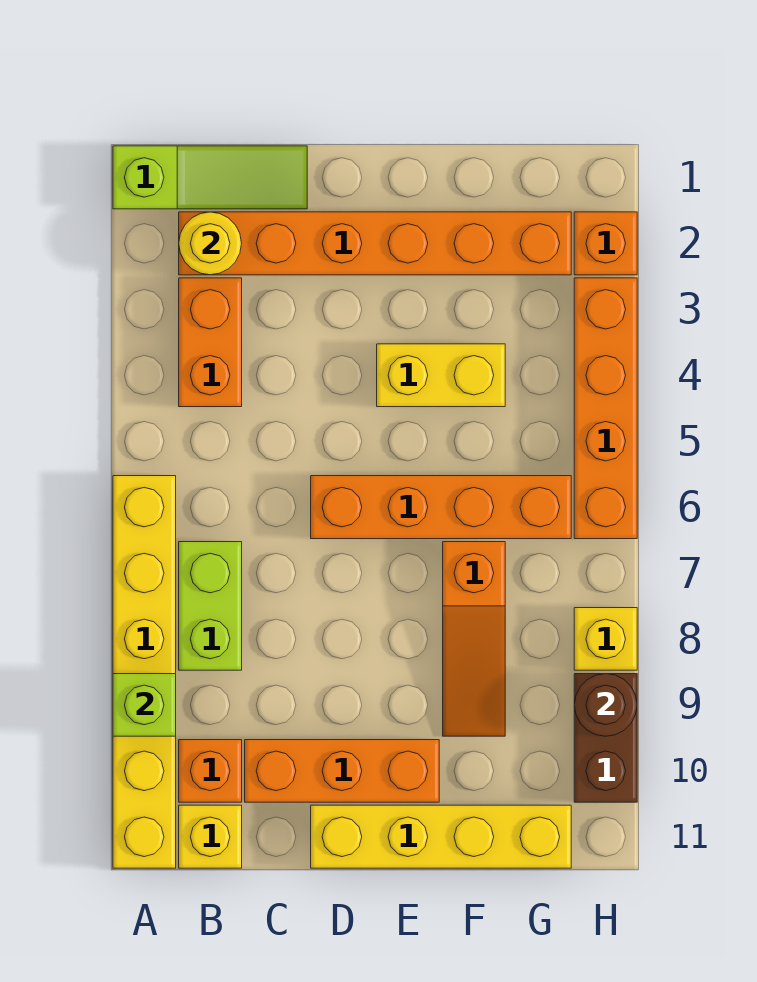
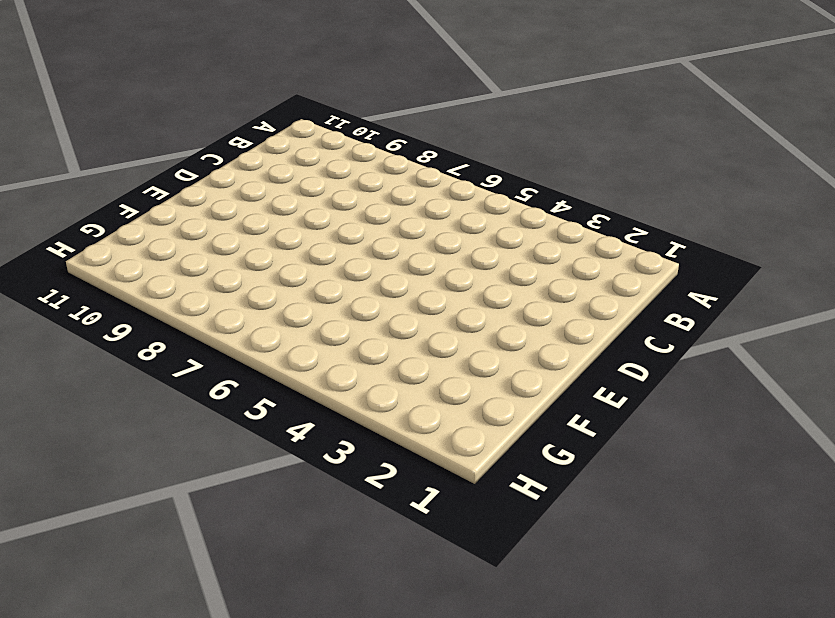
none -> lime slope A1:C1 level 1 top A
none -> yellow brick A6:A11 level 1
none -> orange brick B2:G2 level 1

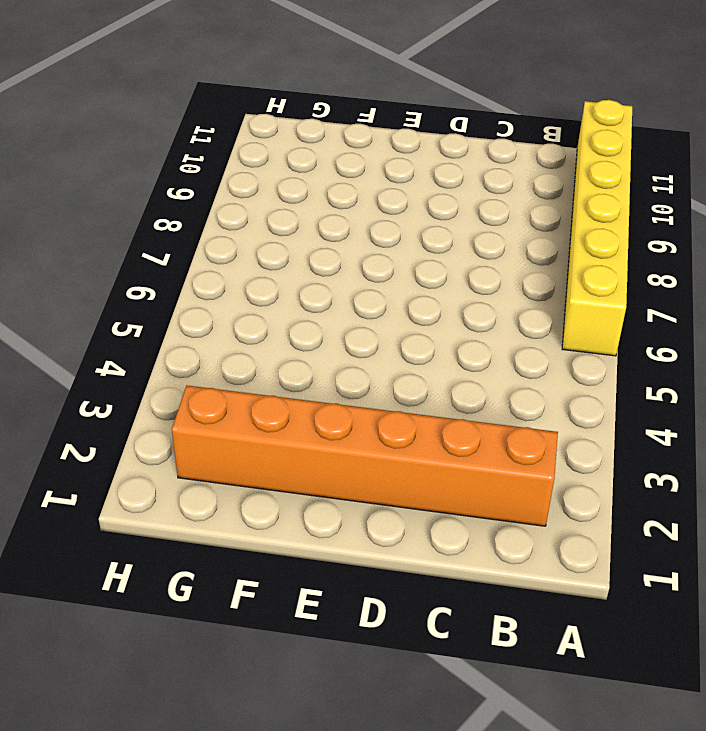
none -> lime slope A1:C1 level 1 top A
none -> orange brick B3:B4 level 1
none -> lime brick B7:B8 level 1

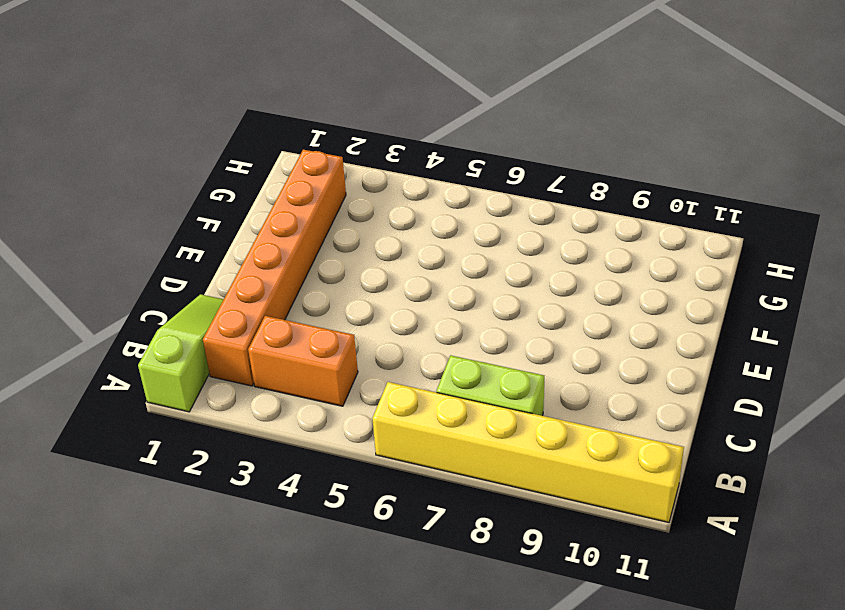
none -> orange brick B10 level 1
none -> yellow brick B11 level 1
none -> orange brick C10:E10 level 1

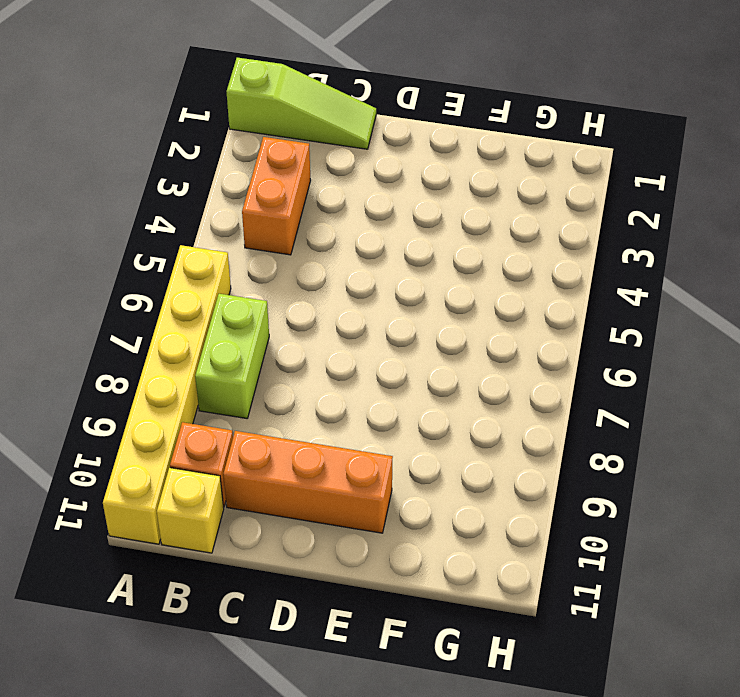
none -> orange brick B2:G2 level 1
none -> orange brick D6:G6 level 1
none -> yellow brick D11:G11 level 1

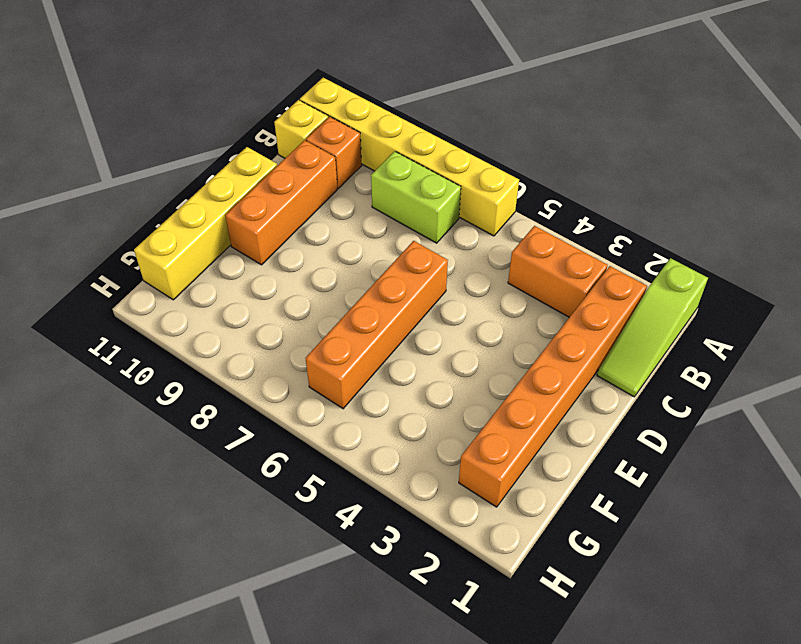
none -> yellow brick E4:F4 level 1
none -> orange slope F7:F9 level 1 top 7
none -> orange brick H2 level 1

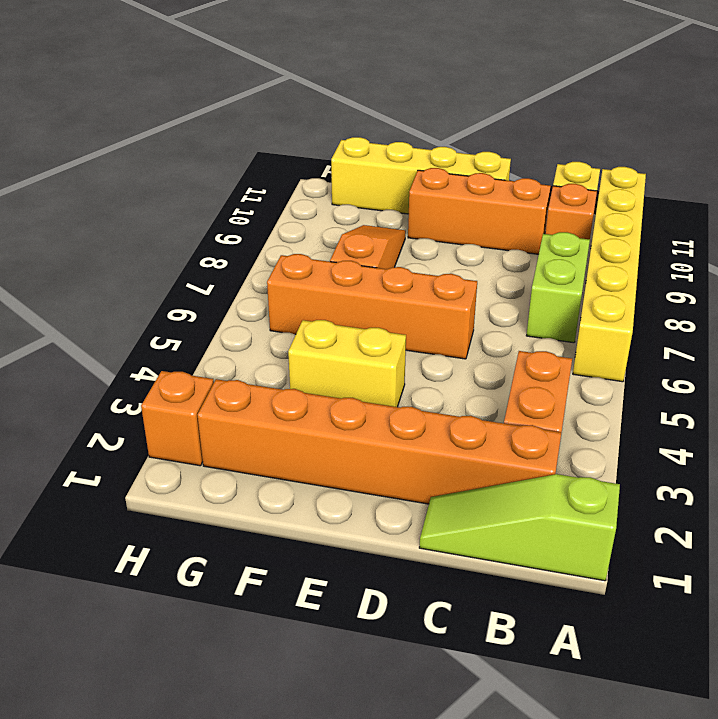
none -> orange brick H3:H6 level 1
none -> yellow brick H8 level 1
none -> brown brick H9:H10 level 1

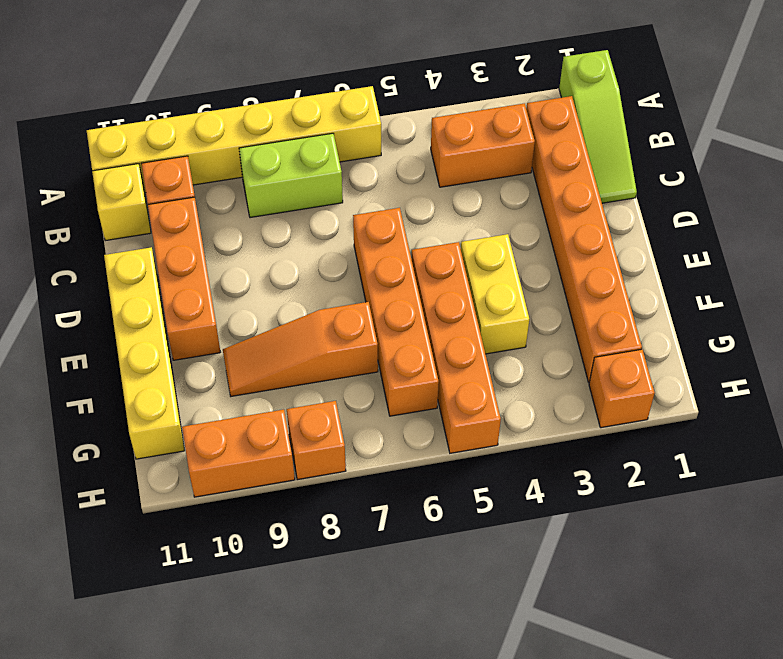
orange brick E5:H5 level 1 -> orange brick H3:H6 level 1
orange brick H8 level 1 -> yellow brick H8 level 1
orange brick H9:H10 level 1 -> brown brick H9:H10 level 1
none -> lime brick A9 level 2
none -> yellow round brick B2 level 2
none -> brown round brick H9 level 2

